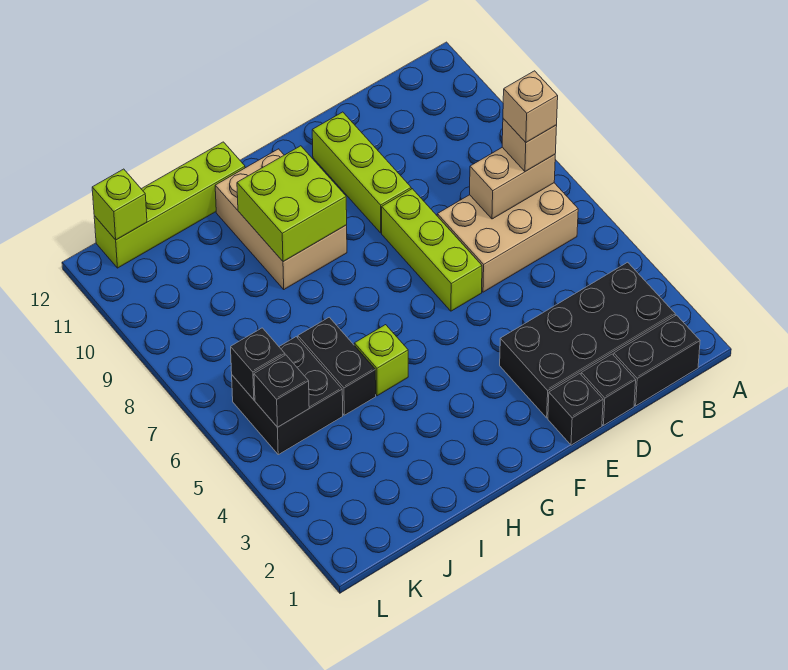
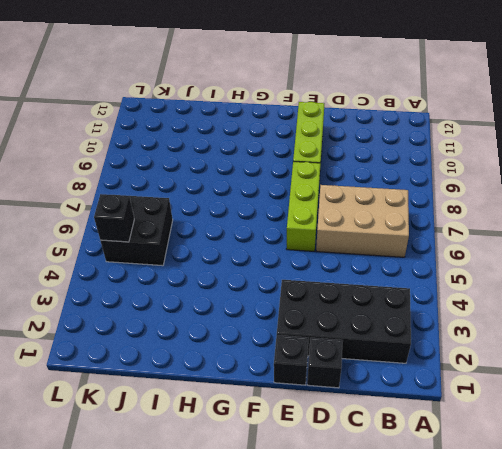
none -> black brick B1:C1 level 1
none -> tan brick G9:H11 level 1
none -> lime brick H5 level 1

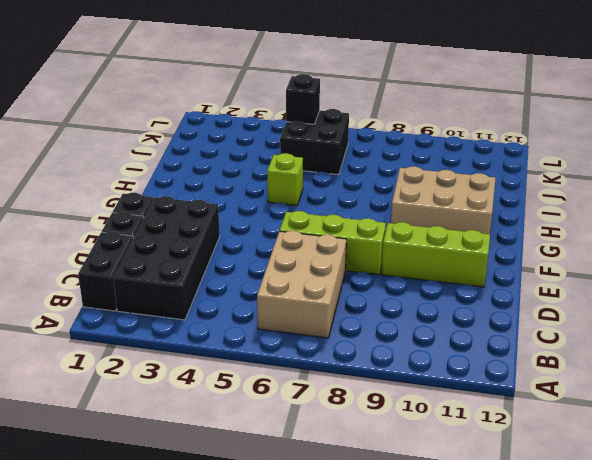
none -> lime brick H12:K12 level 1
none -> black brick I5:I6 level 1
none -> tan brick B7:C7 level 2

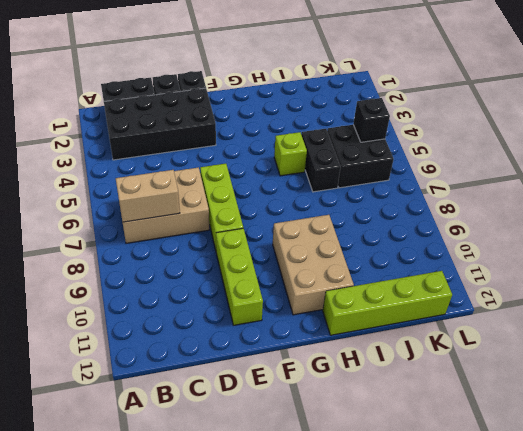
none -> lime brick G9:H10 level 2
none -> black brick K6 level 2
none -> lime brick K12 level 2

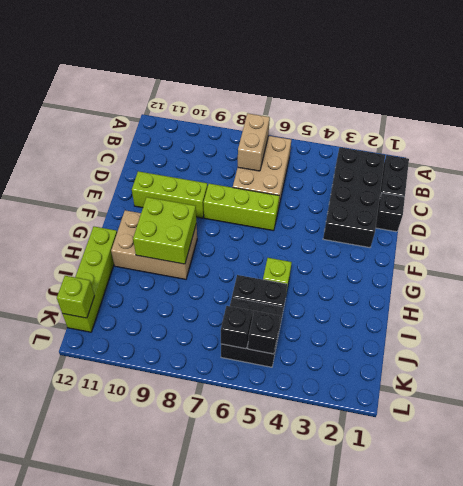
none -> black brick E1 level 1
none -> tan brick B7 level 3
none -> tan brick B7 level 4

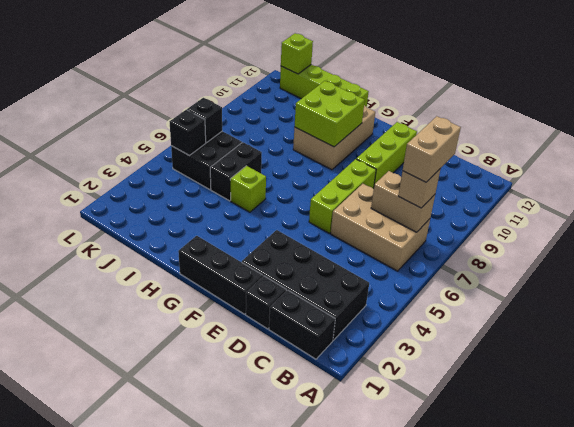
tan brick B7:B8 level 4 -> tan brick B7 level 4
black brick E1:G1 level 1 -> black brick E1 level 1

